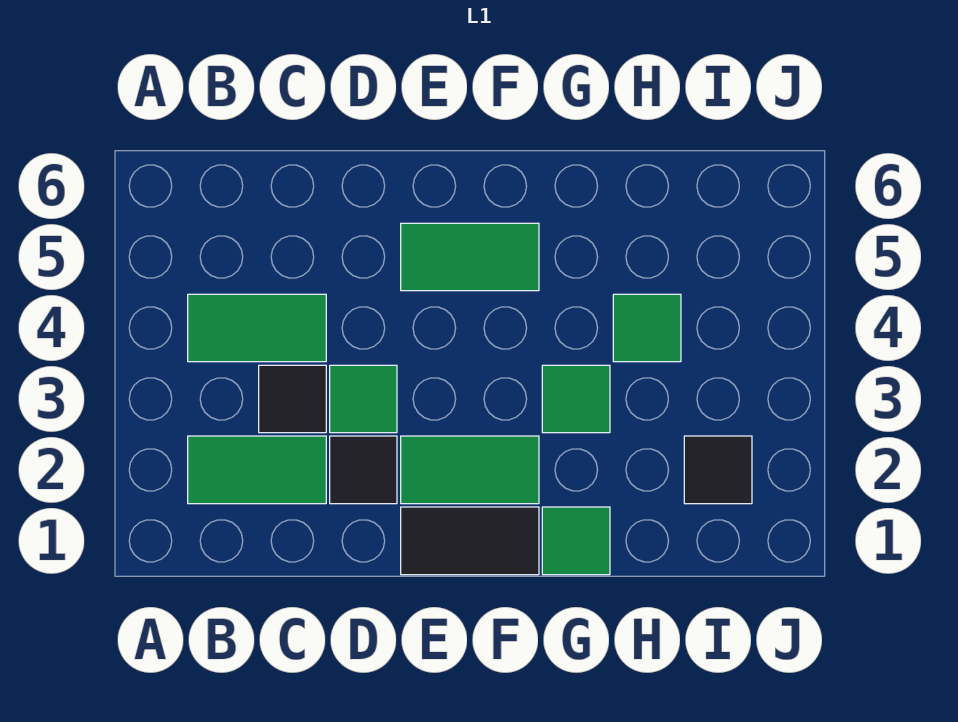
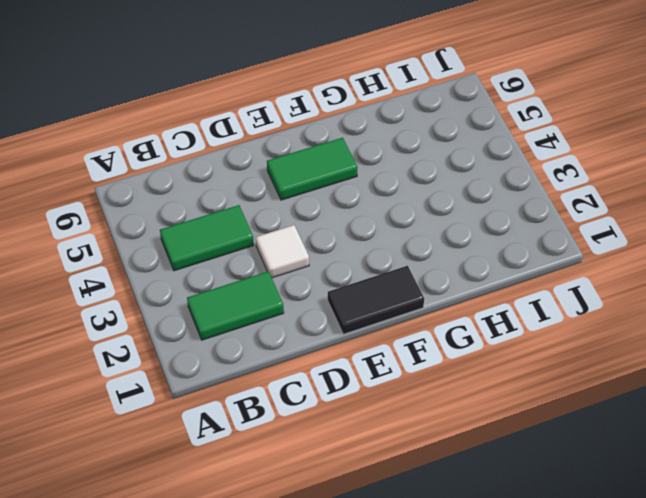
white tile D3 level 1 -> green tile D3 level 1
none -> black tile C3 level 1
none -> black tile D2 level 1
none -> green tile E2:F2 level 1

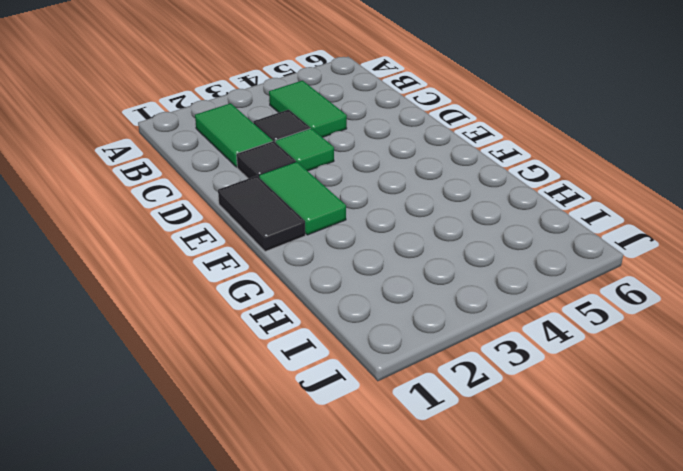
none -> green tile E5:F5 level 1
none -> green tile G1 level 1
none -> green tile G3 level 1

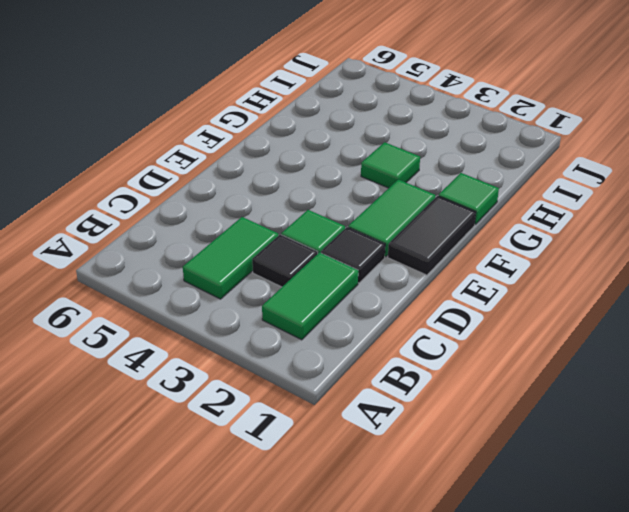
none -> green tile E5:F5 level 1
none -> green tile H4 level 1
none -> black tile I2 level 1

